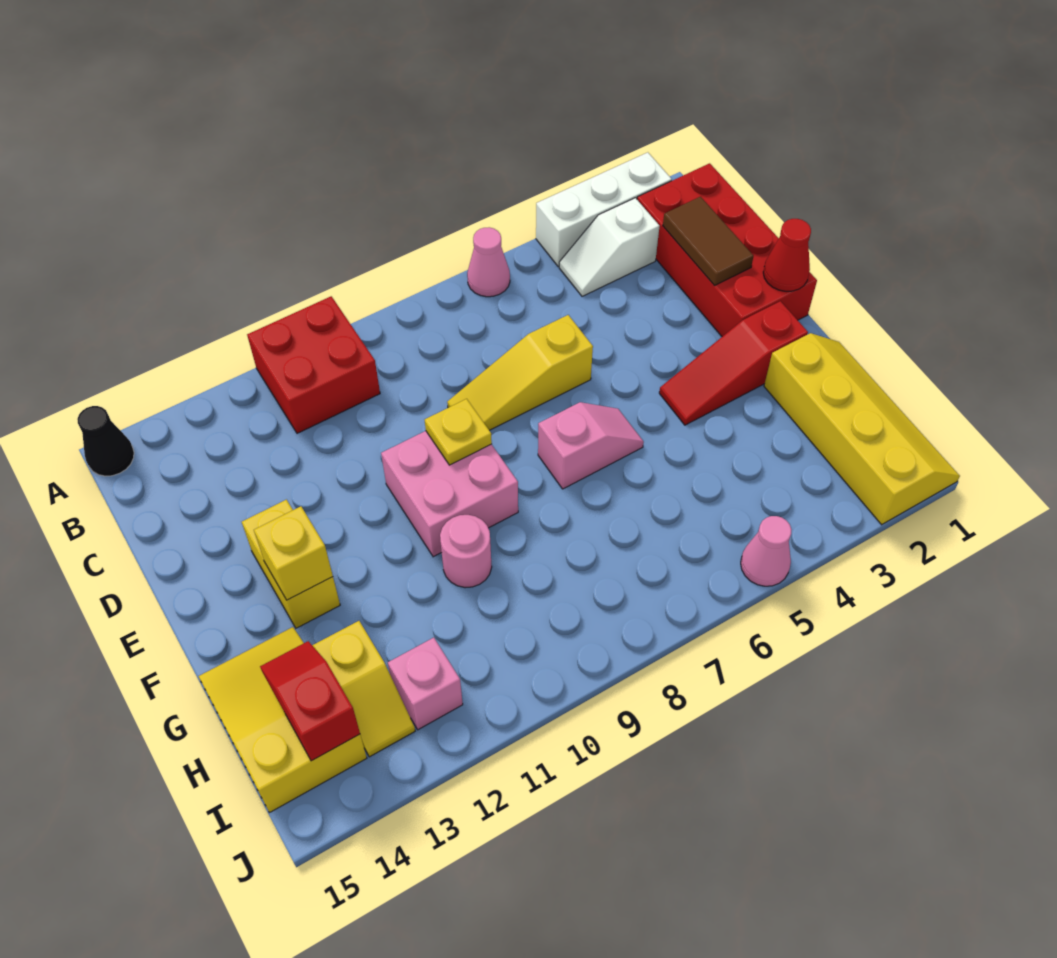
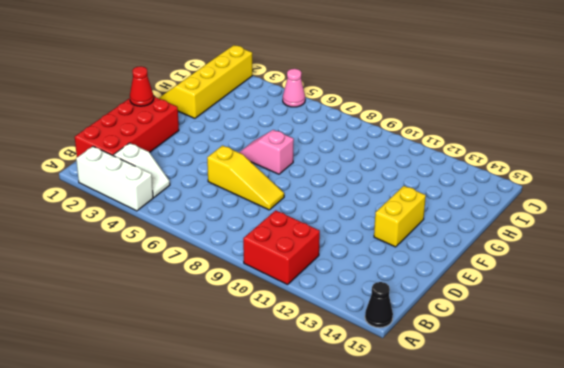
none -> pink cone A6 level 1
none -> pink brick E9:F10 level 1
none -> red slope F2:F4 level 1 top 2

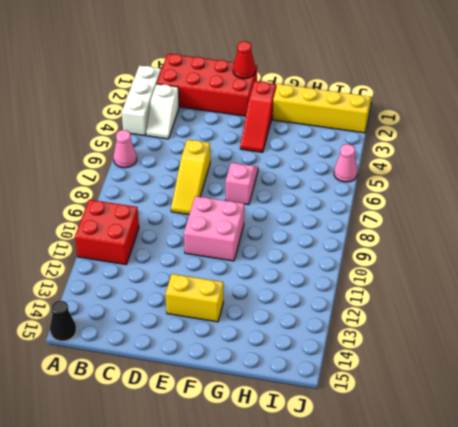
none -> pink round brick G10 level 1
none -> yellow slope G14:I15 level 1 top I
none -> yellow slope H13:I13 level 1 top H

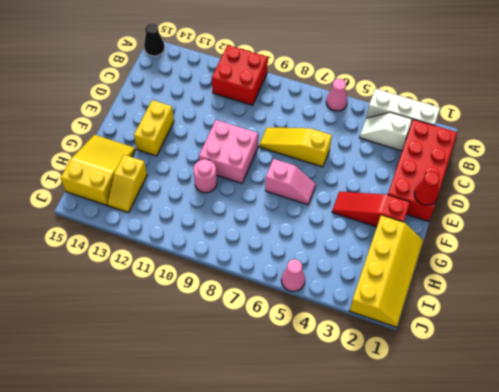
none -> pink brick I12 level 1
none -> brown tile C2:D2 level 2
none -> yellow plate E9 level 2

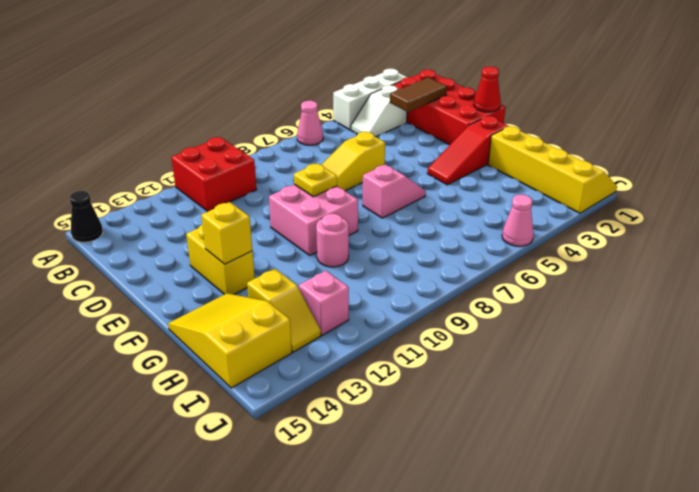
brown tile C2:C3 level 2 -> brown tile C2:D2 level 2
none -> red slope H14:I14 level 2 top I

